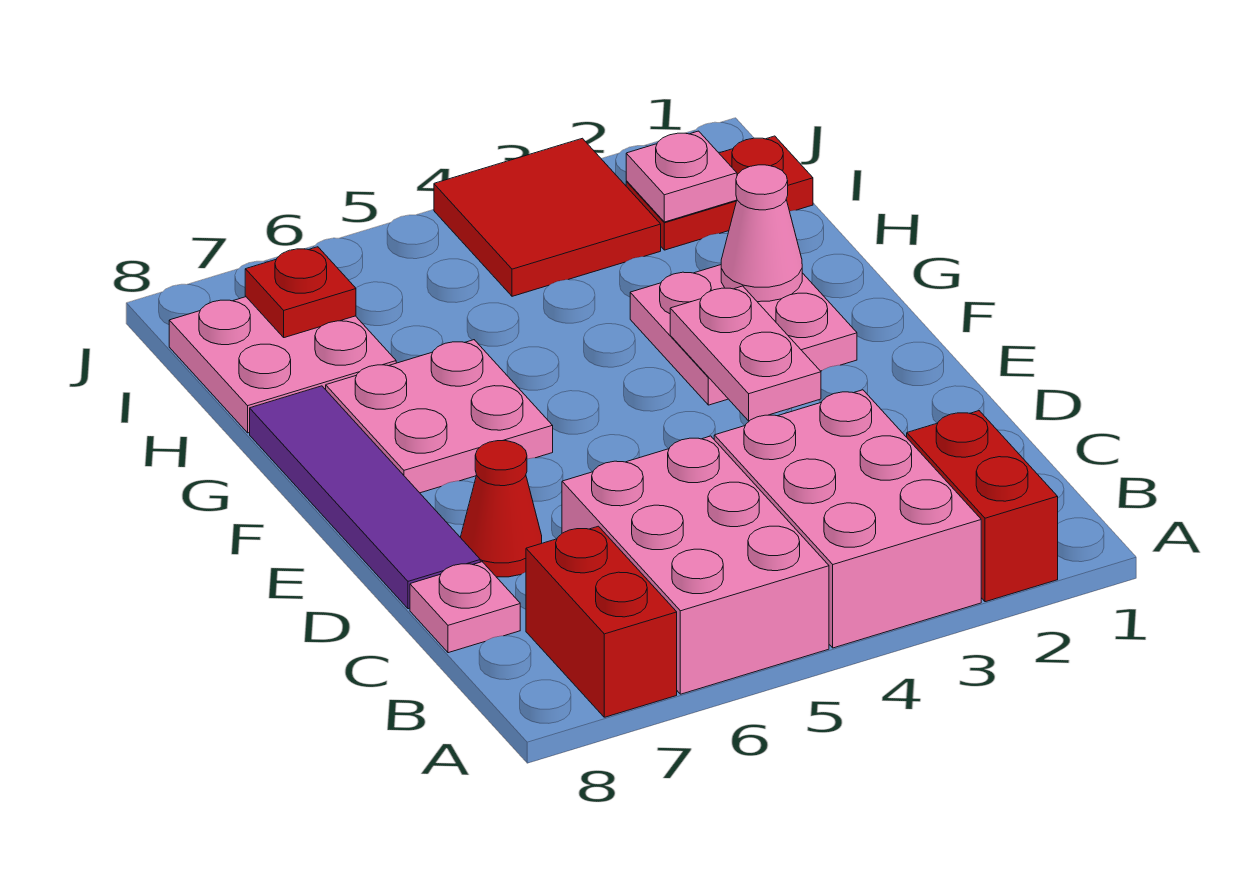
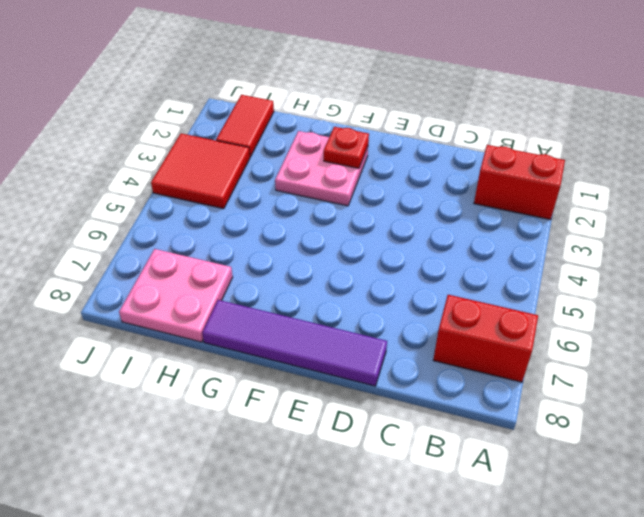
red plate F2 level 2 -> red plate I7 level 2
red tile I1:I2 level 1 -> red plate I1:I2 level 1
none -> pink brick A3:C4 level 1
none -> pink brick A5:C6 level 1
none -> pink plate C8 level 1

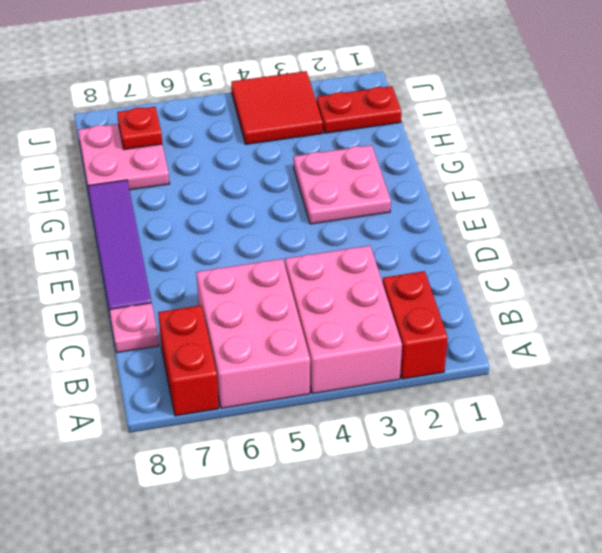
none -> red cone D7 level 1
none -> pink plate F6:G7 level 1
none -> pink plate E3:F3 level 2

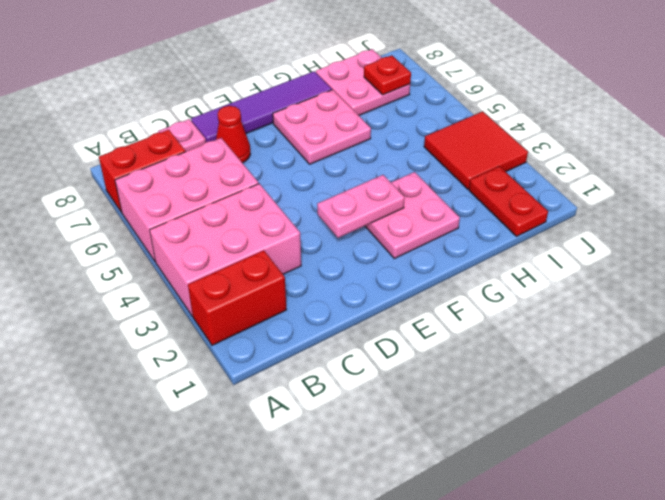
none -> pink cone G2 level 2
none -> pink plate I2 level 2

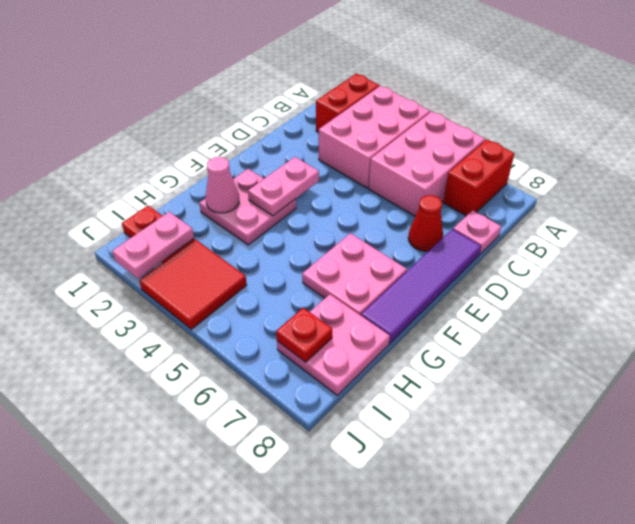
pink plate I2:J2 level 2 -> pink plate I2 level 2

